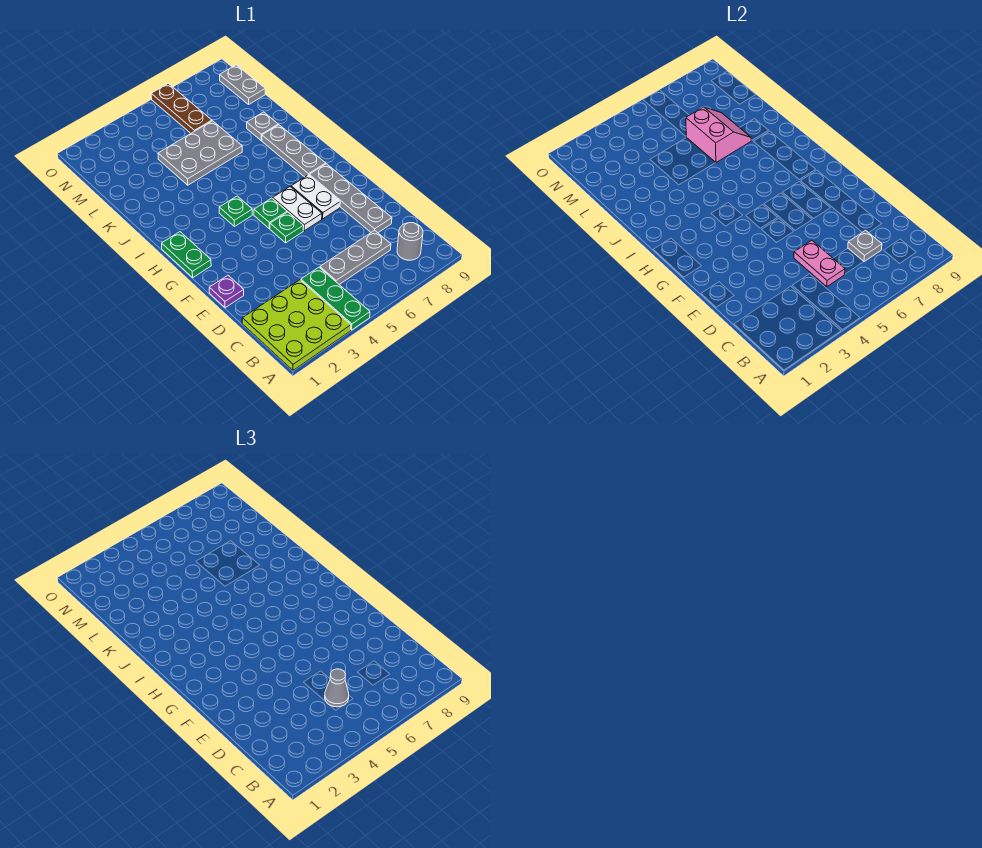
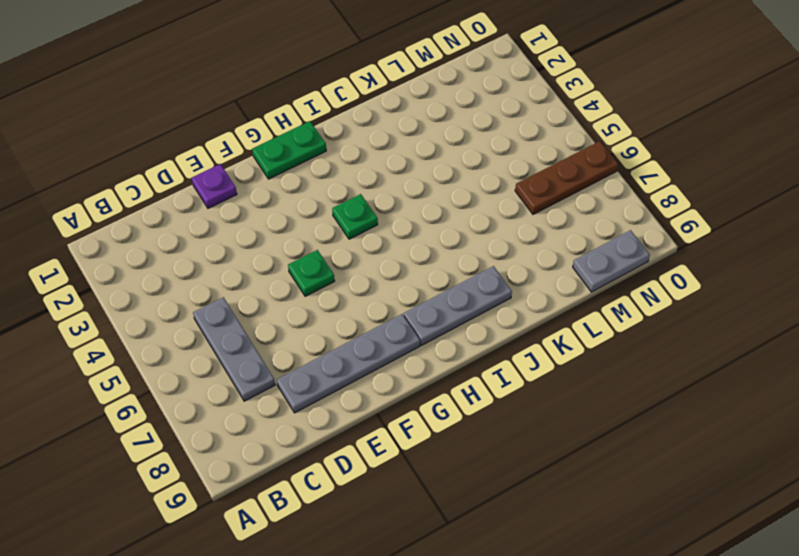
none -> lime plate A1:C3 level 1
none -> green plate A4:C4 level 1
none -> grey round brick B8 level 1

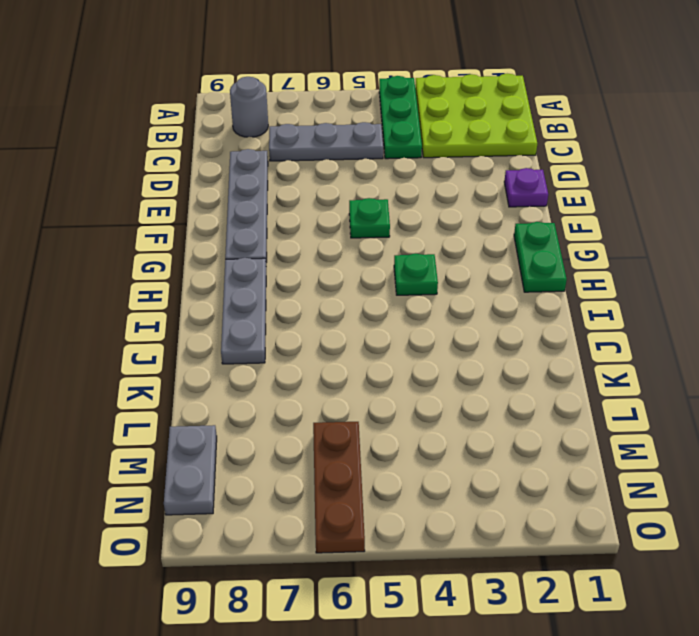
none -> white plate F6:G6 level 1
none -> white plate F7:G7 level 1
none -> green plate G5 level 1

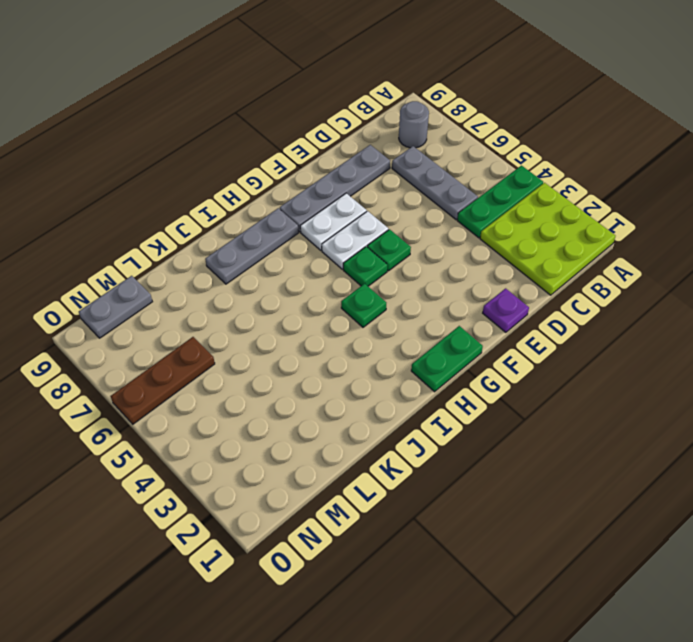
none -> grey plate K4:L6 level 1
none -> grey plate K8 level 1
none -> pink plate C5:D5 level 2

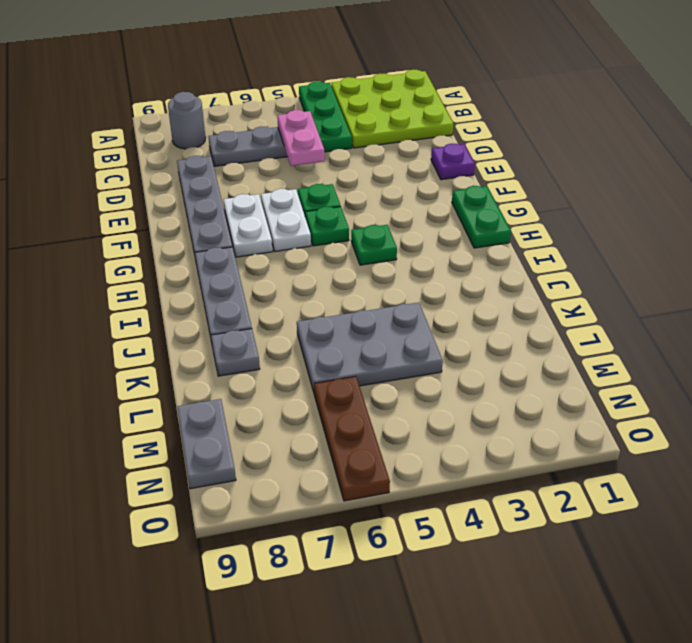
none -> grey plate C7 level 2
none -> pink slope K6:L7 level 2 top 6
none -> grey cone C5 level 3

